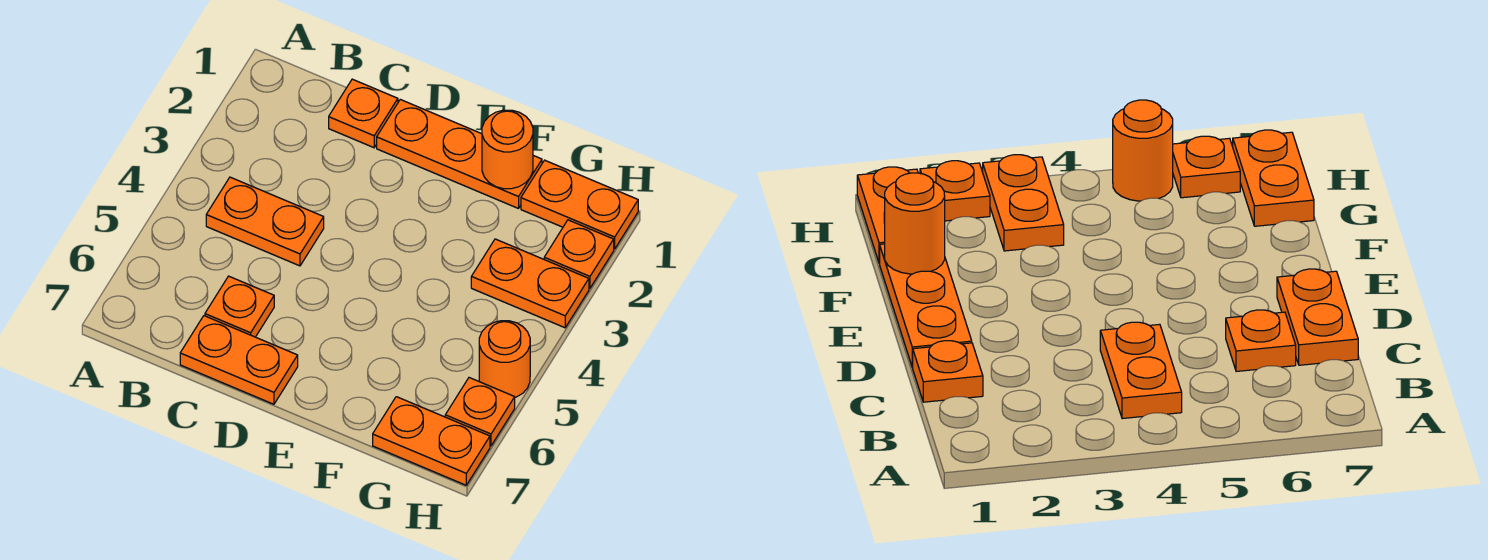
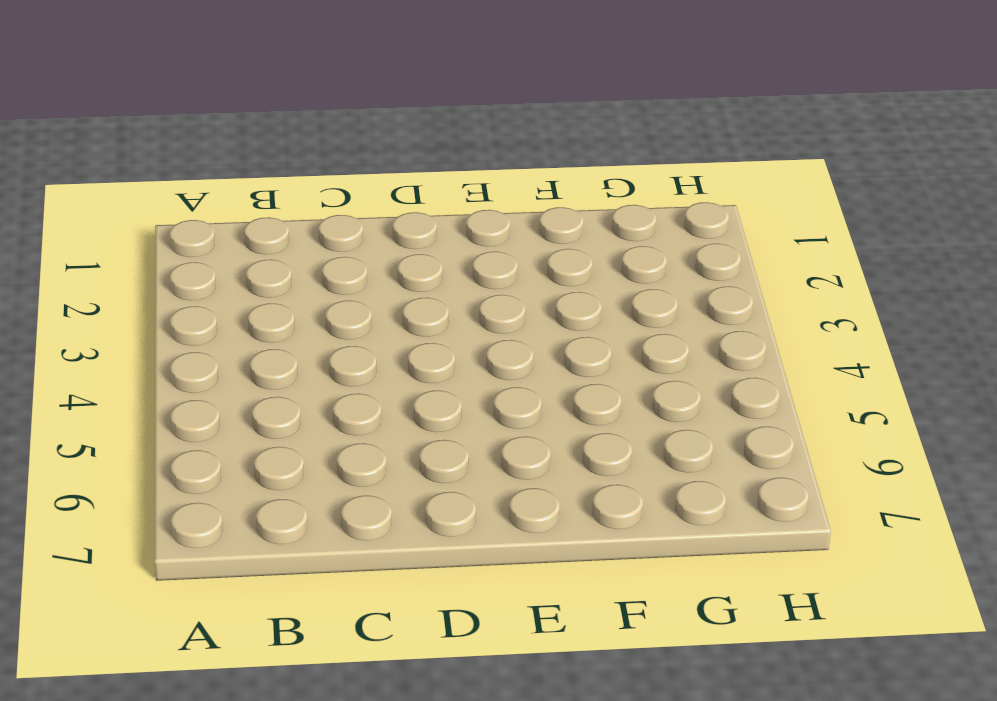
none -> orange plate B4:C4 level 1
none -> orange plate C1 level 1
none -> orange plate C6 level 1

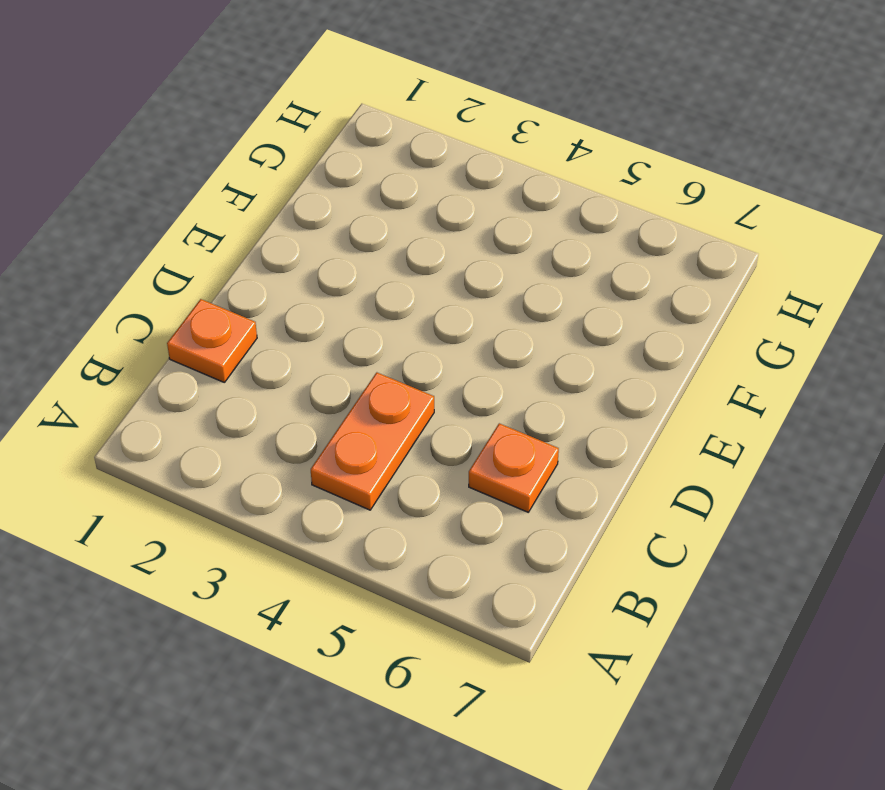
none -> orange plate C7:D7 level 1
none -> orange plate D1:F1 level 1
none -> orange plate G1:H1 level 1

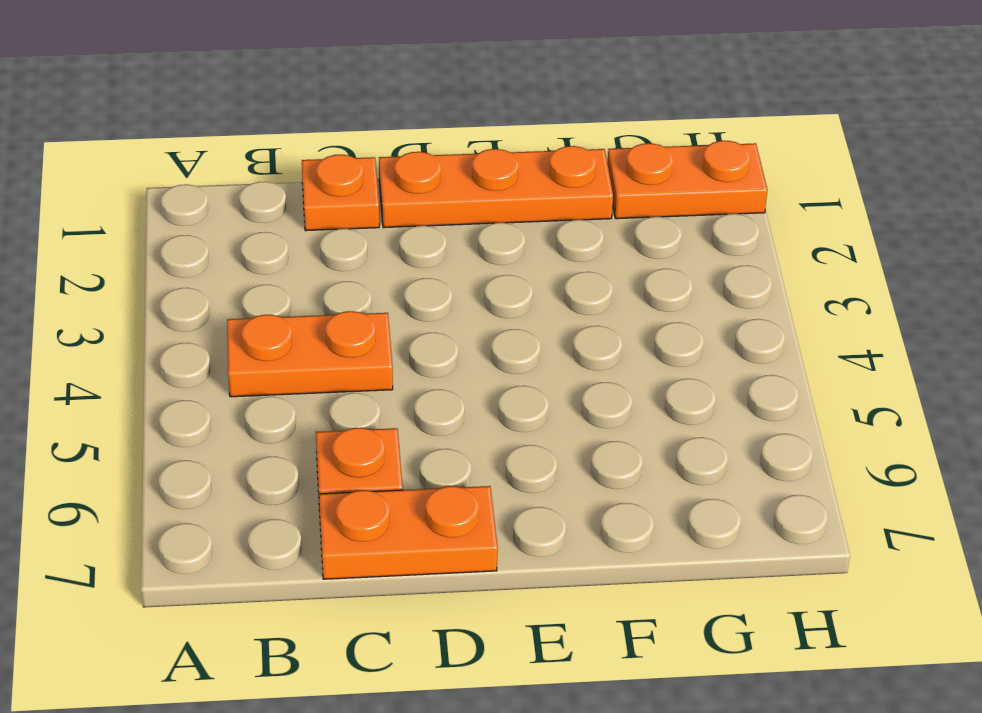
none -> orange plate G3:H3 level 1
none -> orange plate G7:H7 level 1
none -> orange plate H2 level 1

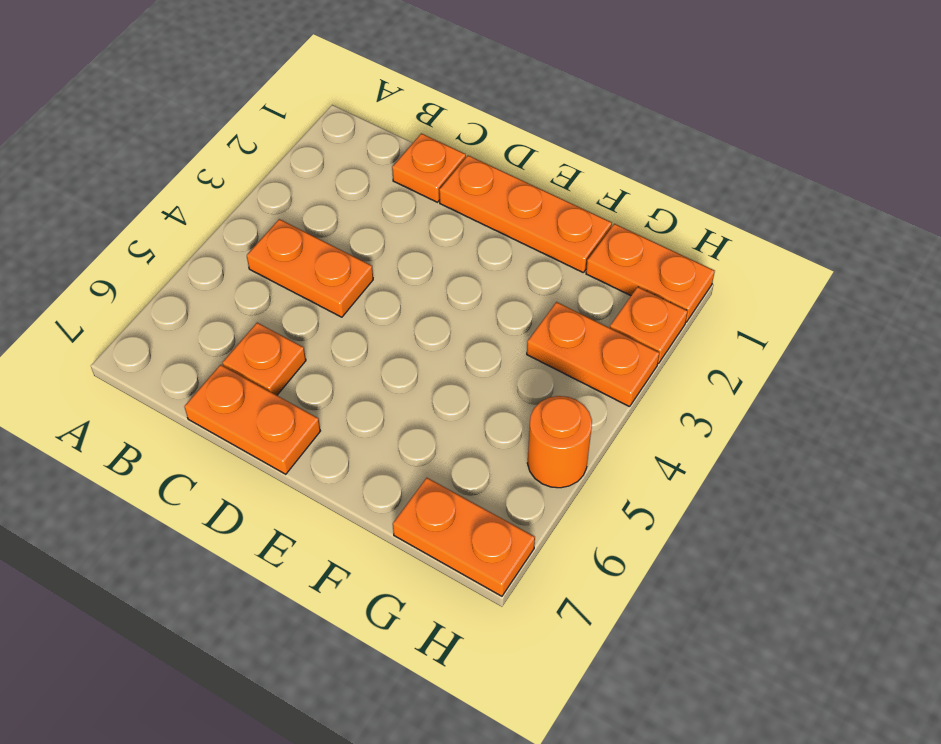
none -> orange plate H6 level 1
none -> orange round brick F1 level 2

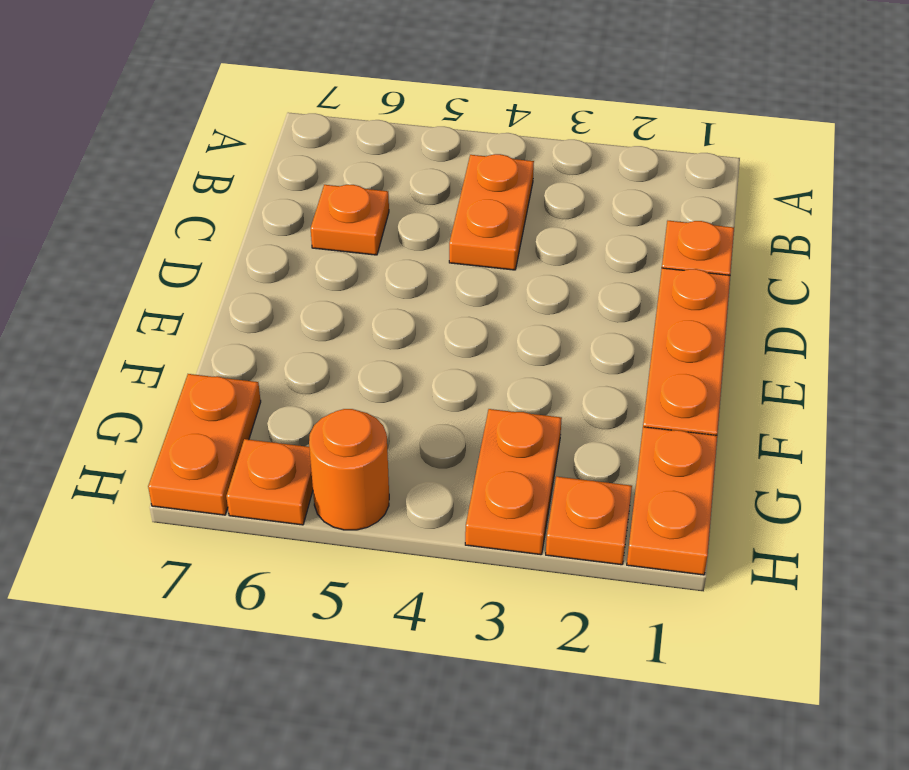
none -> orange plate C7:D7 level 1
none -> orange round brick F1 level 2

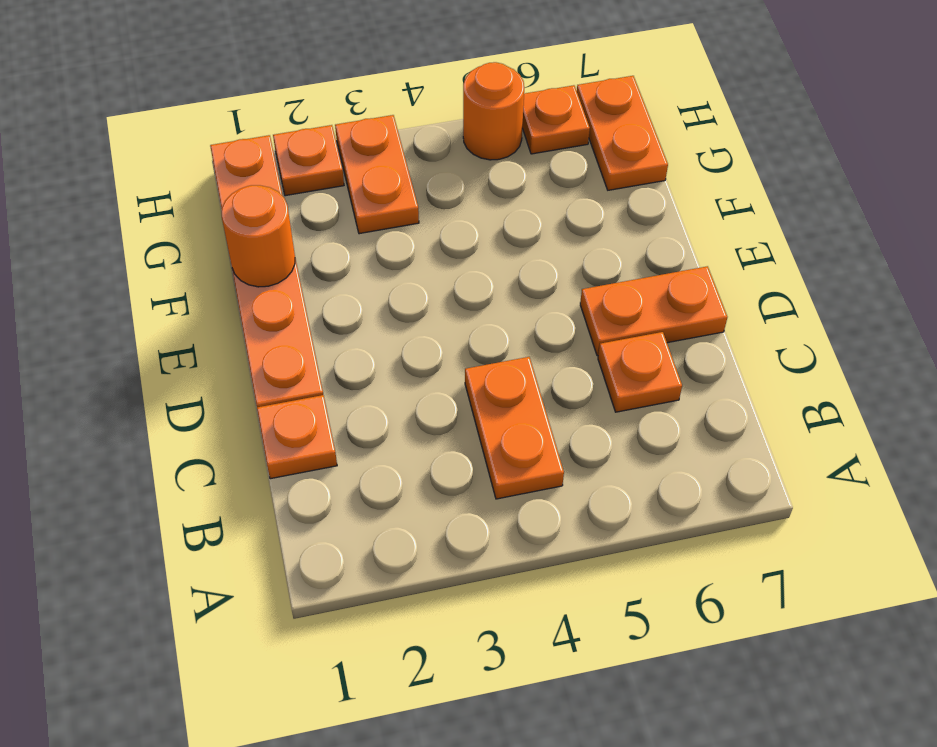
orange plate D6:D7 level 1 -> orange plate C7:D7 level 1

